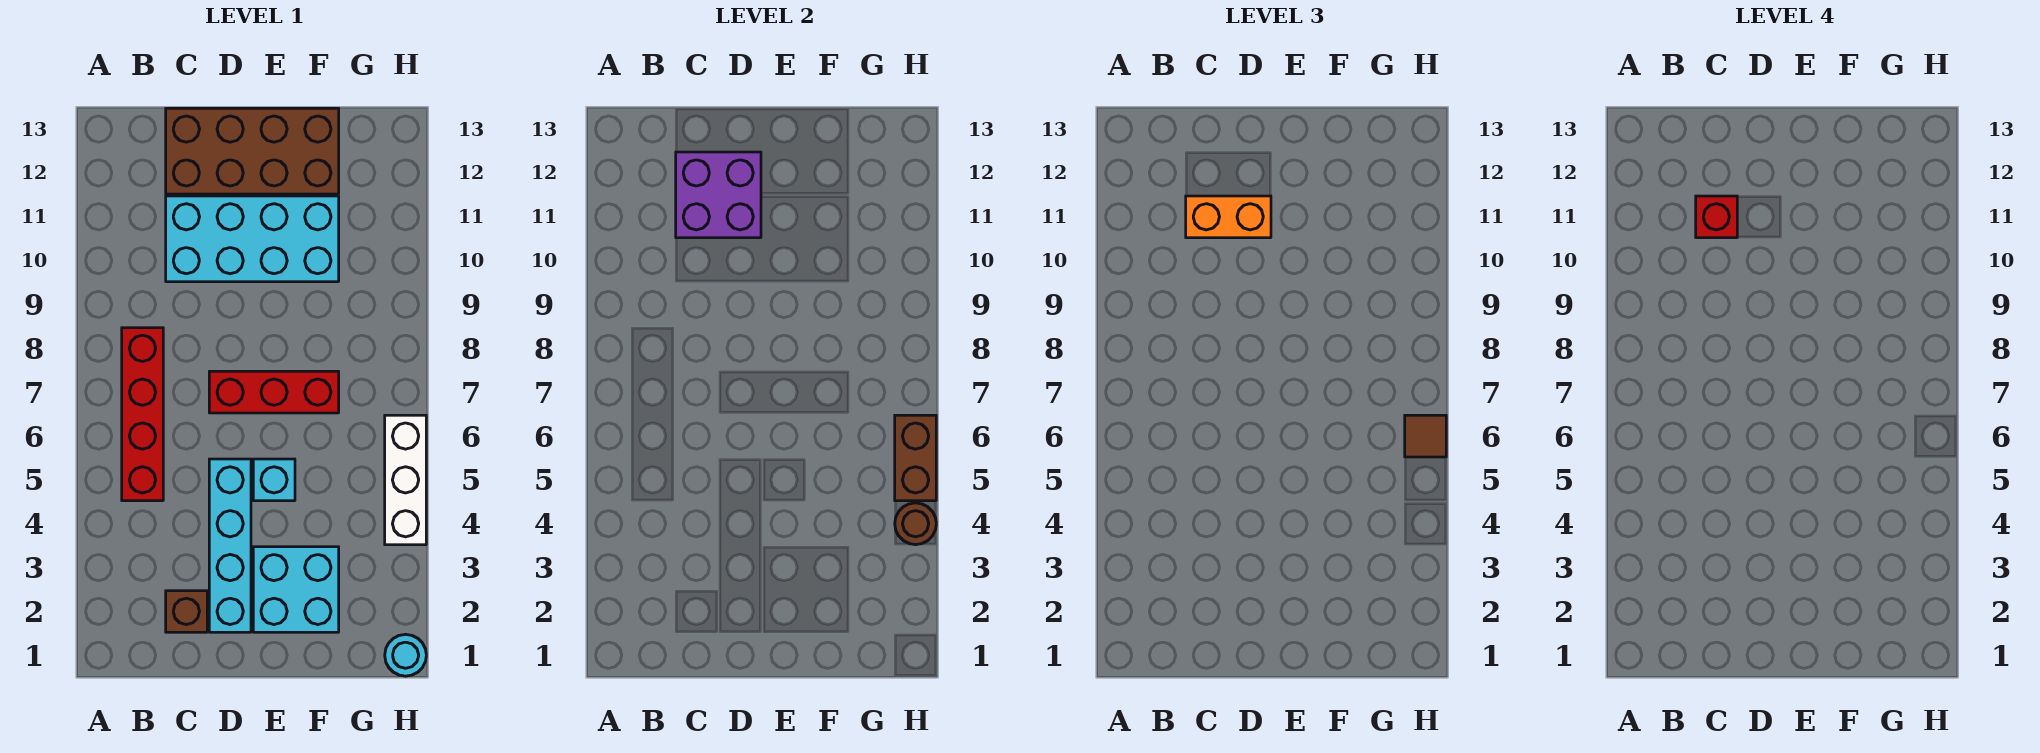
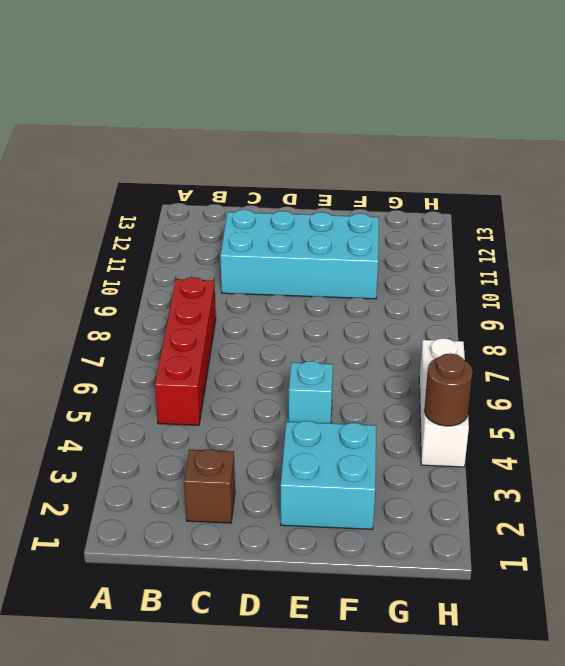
none -> brown brick C12:F13 level 1
none -> cyan brick D2:D5 level 1
none -> red brick D7:F7 level 1

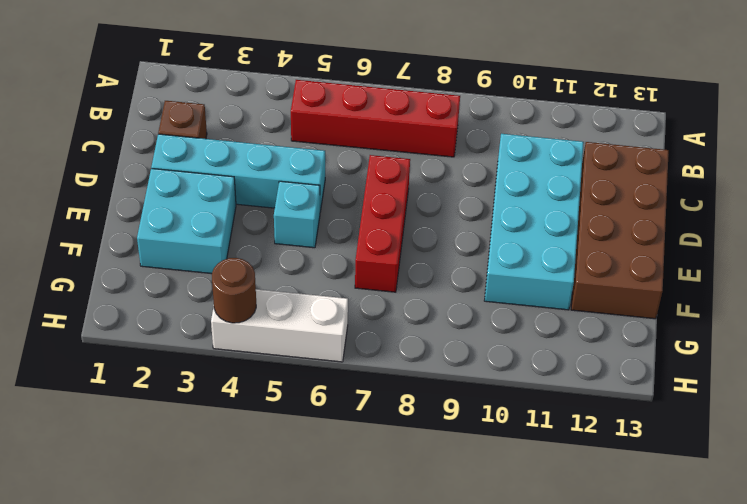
none -> cyan round brick H1 level 1
none -> purple brick C11:D12 level 2
none -> brown brick H5:H6 level 2

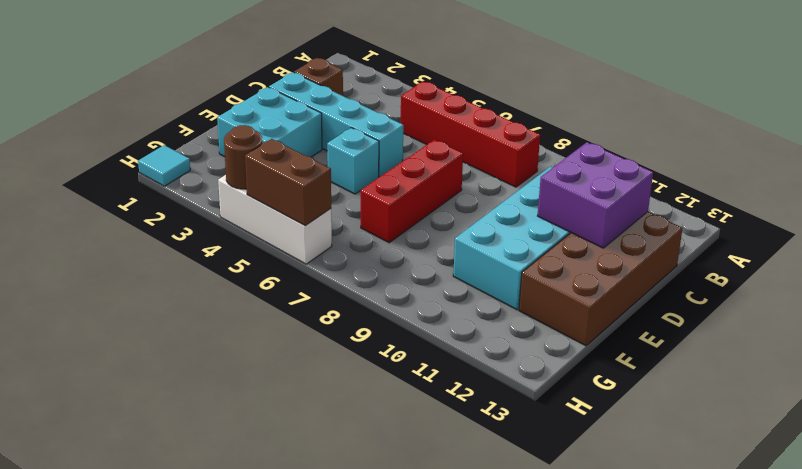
cyan tile H1 level 1 -> cyan round brick H1 level 1
none -> orange brick C11:D11 level 3
none -> brown tile H6 level 3
none -> red brick C11 level 4

